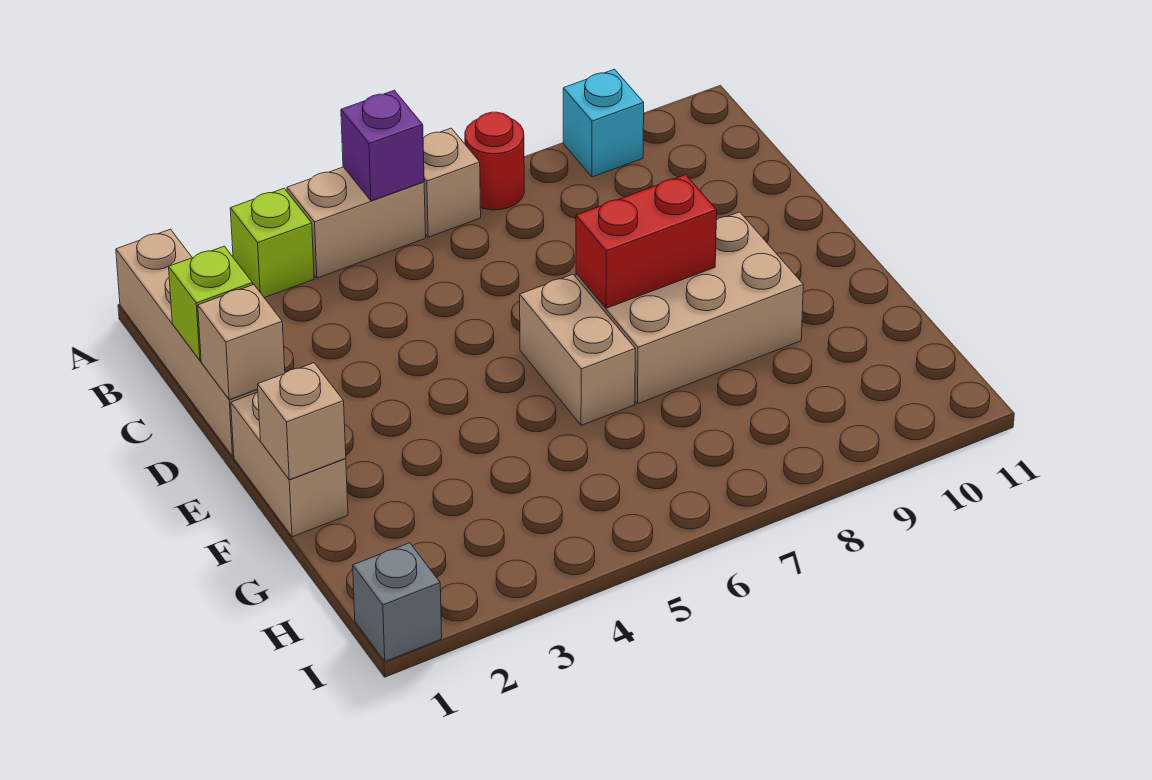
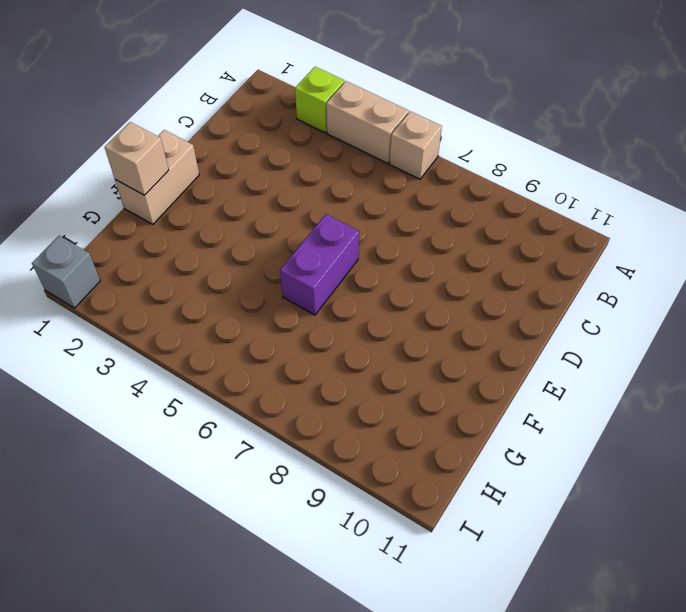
purple brick E6:F6 level 1 -> tan brick E6:F6 level 1
none -> tan brick A1:D1 level 1
none -> red round brick A7 level 1
none -> cyan brick A9 level 1

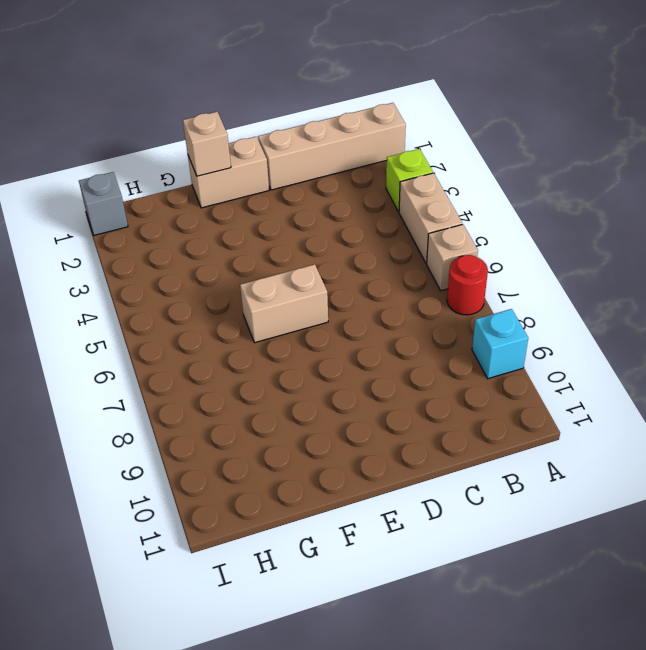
none -> tan brick E7:F9 level 1
none -> purple brick A5 level 2
none -> lime brick C1 level 2

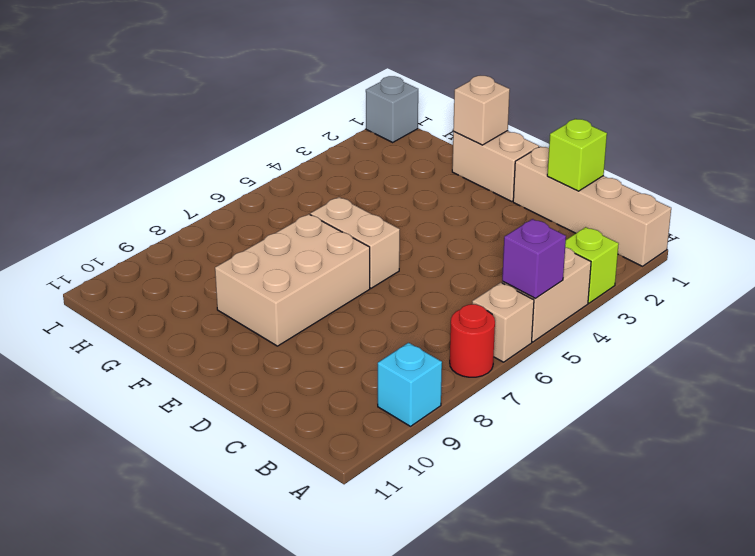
none -> tan brick D1 level 2
none -> red brick E7:E8 level 2

